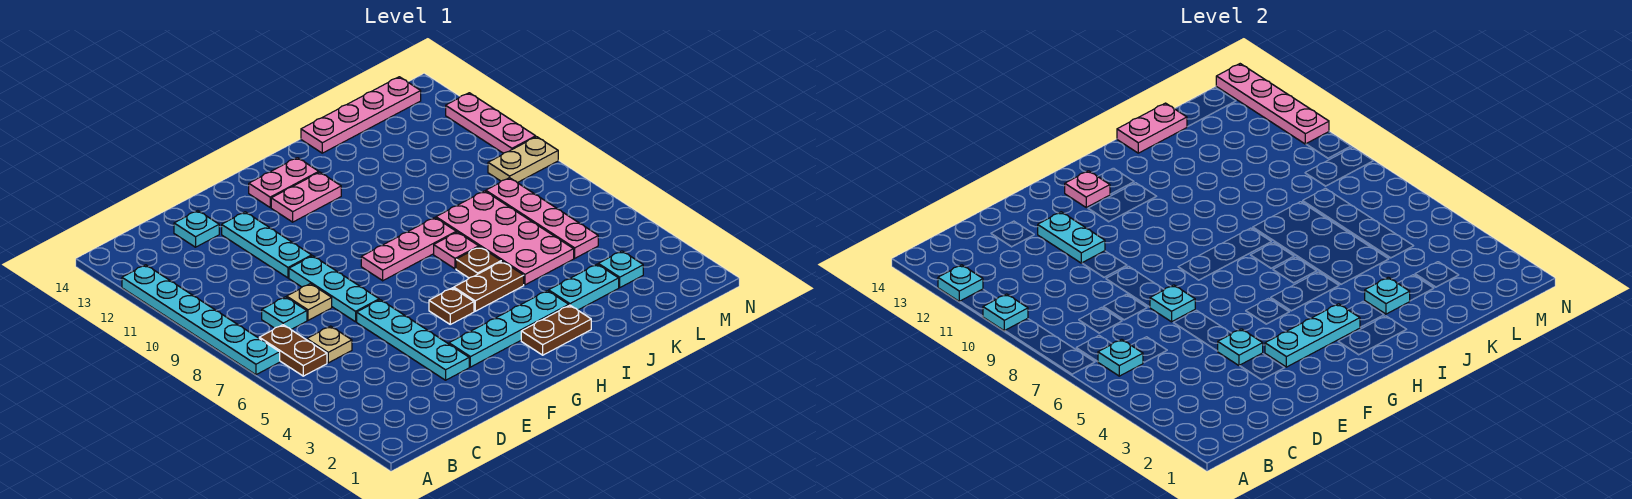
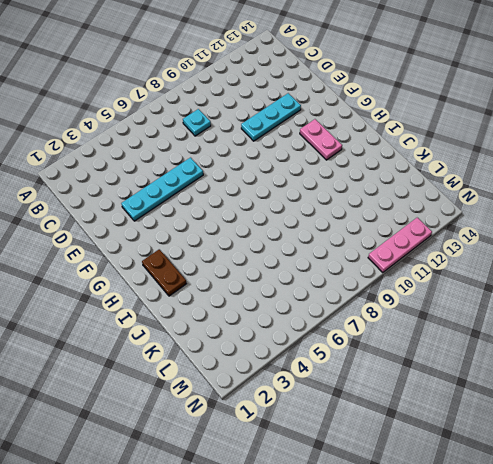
none -> cyan plate A7:A12 level 1
none -> brown plate B6:B7 level 1
none -> tan plate C6 level 1
none -> tan plate D8 level 1

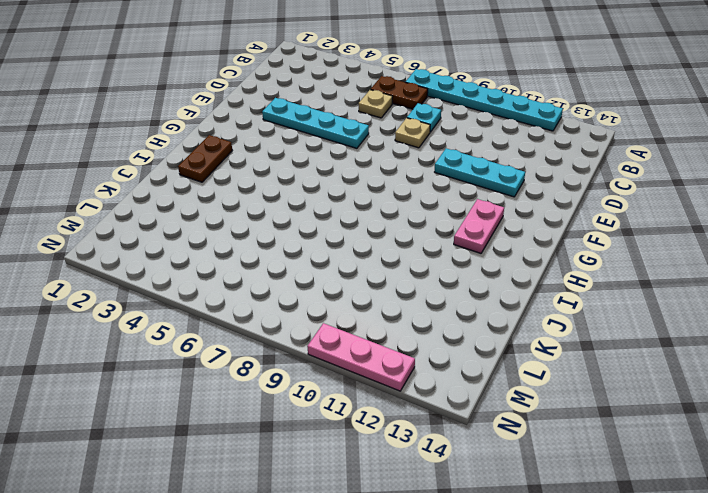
none -> cyan plate D13 level 1
none -> cyan plate E7:E9 level 1
none -> cyan plate F3:I3 level 1
none -> brown plate G5 level 1

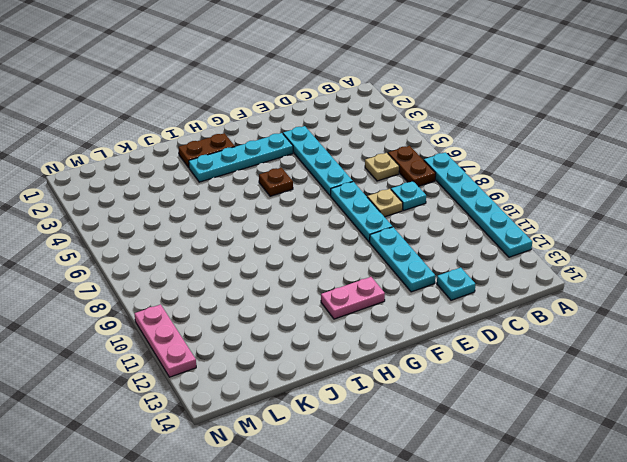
none -> pink plate G8:I8 level 1
none -> pink plate G13:H13 level 1
none -> brown plate H5:I5 level 1
none -> brown plate I6 level 1

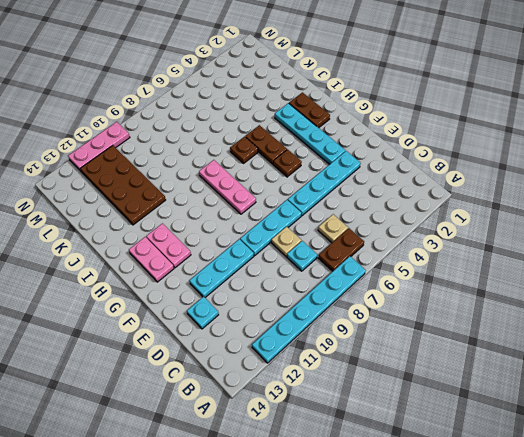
brown plate J11:M12 level 1 -> none
none -> pink plate I7 level 1
none -> cyan plate J3:K3 level 1
none -> pink plate J5:K8 level 1
none -> pink plate J14:M14 level 1

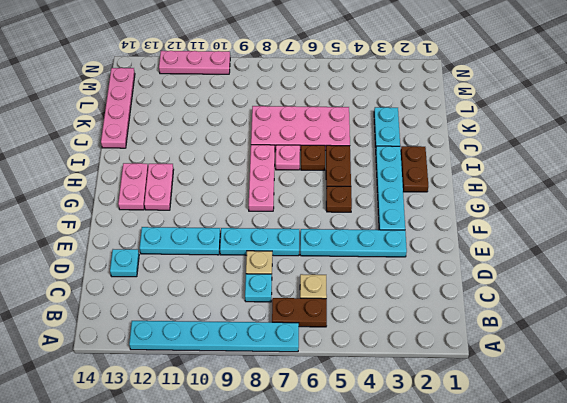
none -> cyan plate L3 level 1
none -> pink plate L5:L8 level 1
none -> tan plate M9:N9 level 1
none -> cyan plate A10 level 2

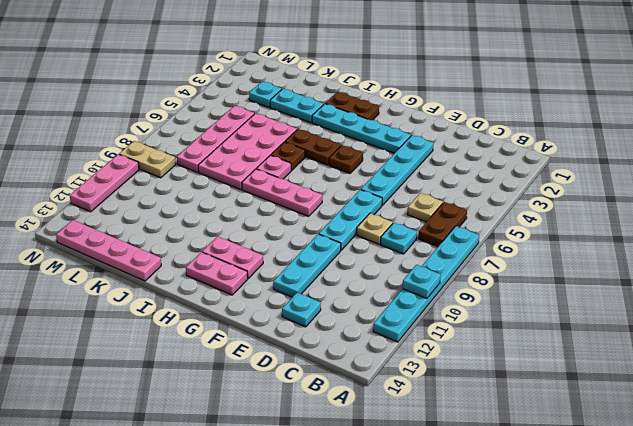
none -> cyan plate A12 level 2
none -> cyan plate B6 level 2
none -> cyan plate E4 level 2
none -> cyan plate E7 level 2

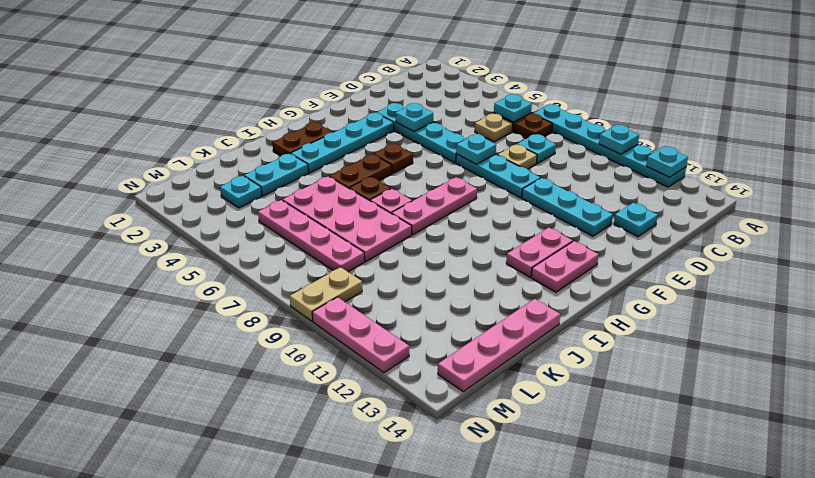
none -> cyan plate E11:E12 level 2
none -> cyan plate F3:H3 level 2
none -> pink plate G13 level 2
none -> cyan plate J3 level 2

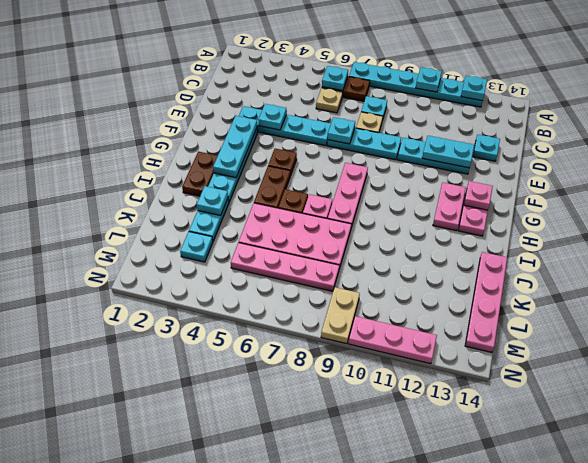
none -> pink plate J14:K14 level 2
none -> pink plate N11:N14 level 2

